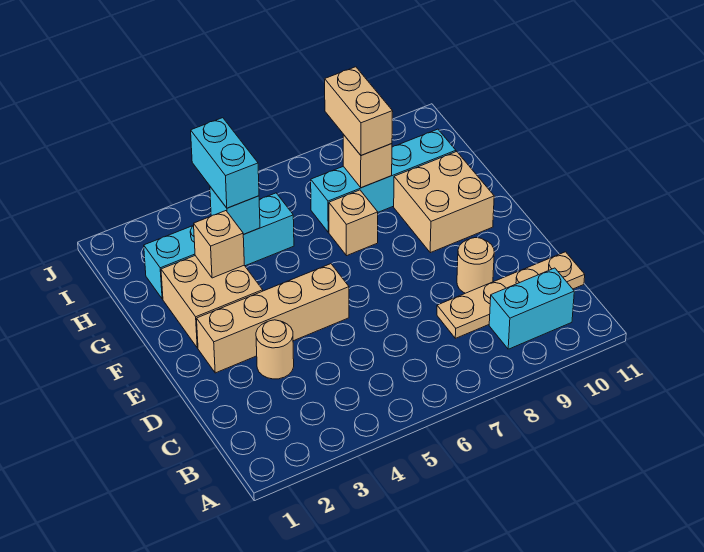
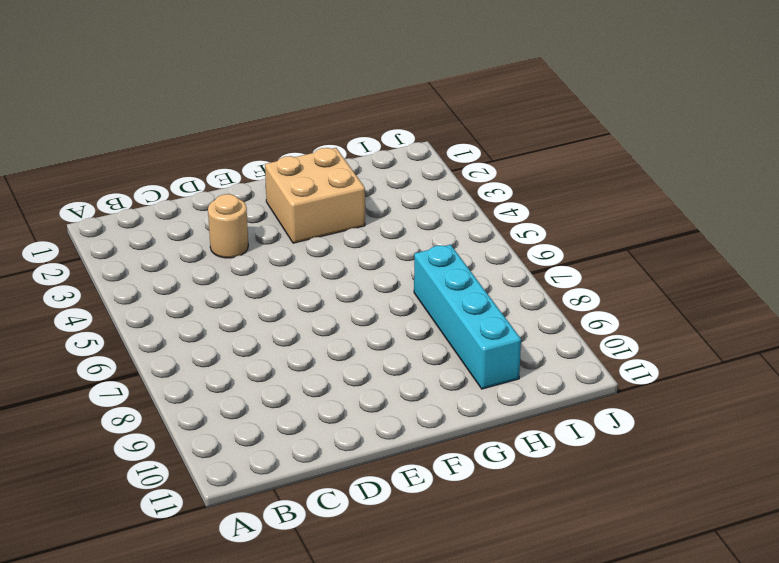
none -> cyan brick B9:B10 level 1
none -> tan plate C8:C11 level 1
none -> tan round brick D9 level 1

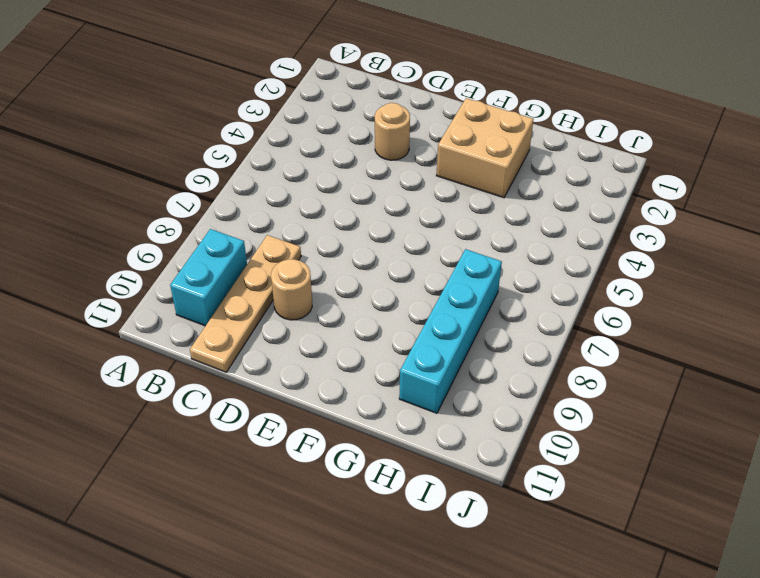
none -> tan brick E2:E5 level 1
none -> tan brick F9:G10 level 1
none -> tan brick G7 level 1

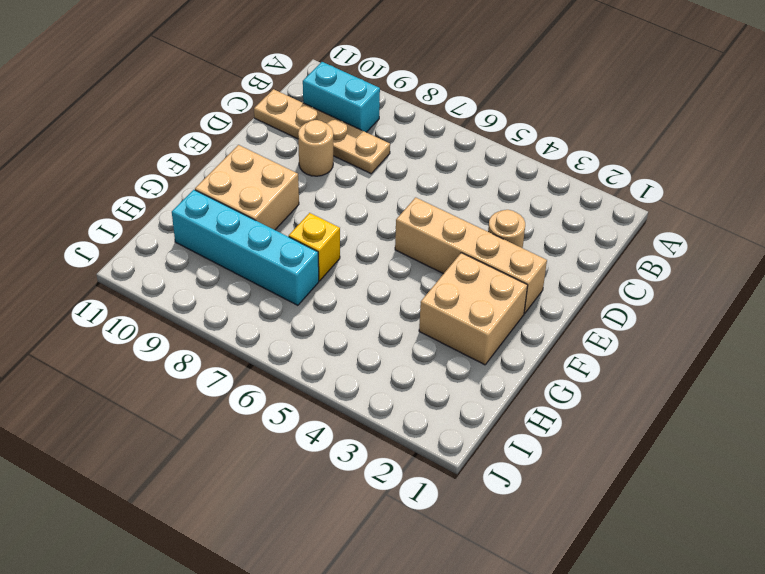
yellow brick G7 level 1 -> tan brick G7 level 1
none -> cyan brick H2:H5 level 1
none -> tan brick G3 level 2
none -> cyan brick H4 level 2

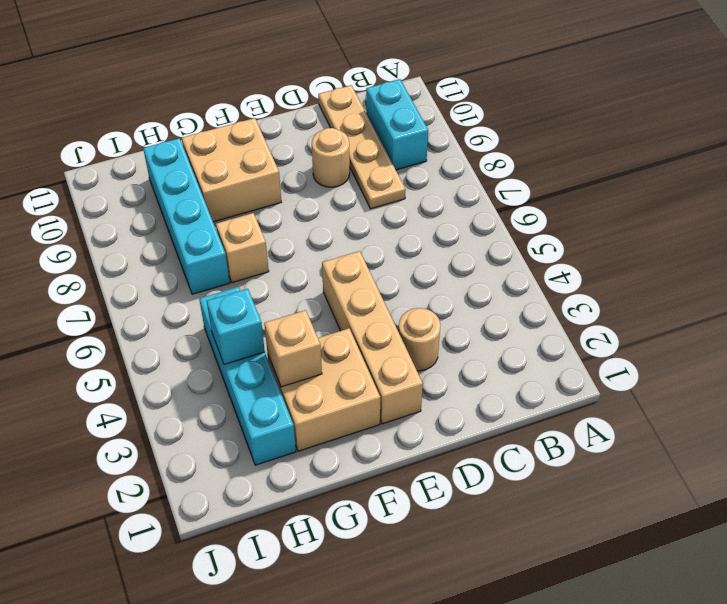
none -> tan brick H8 level 2
none -> cyan brick H4:I4 level 3
none -> tan brick H8:I8 level 3

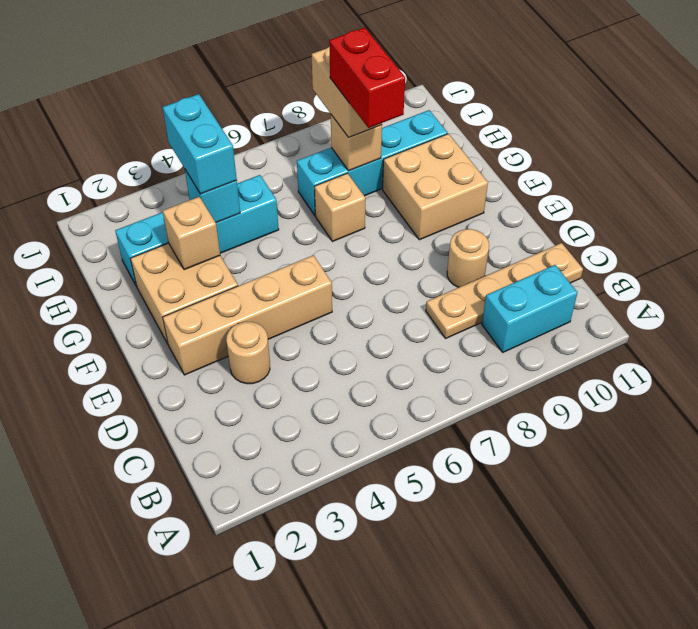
red brick G8:H8 level 4 -> none

